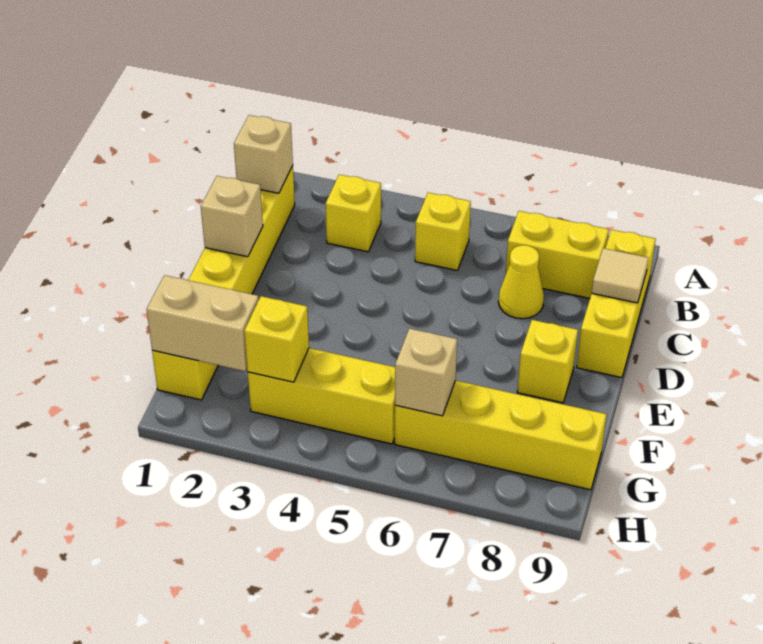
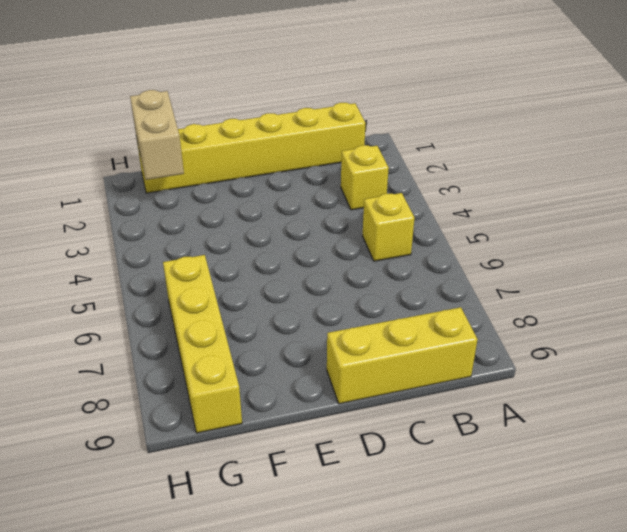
none -> yellow brick B7:B8 level 1
none -> yellow cone C7 level 1
none -> yellow brick E8 level 1

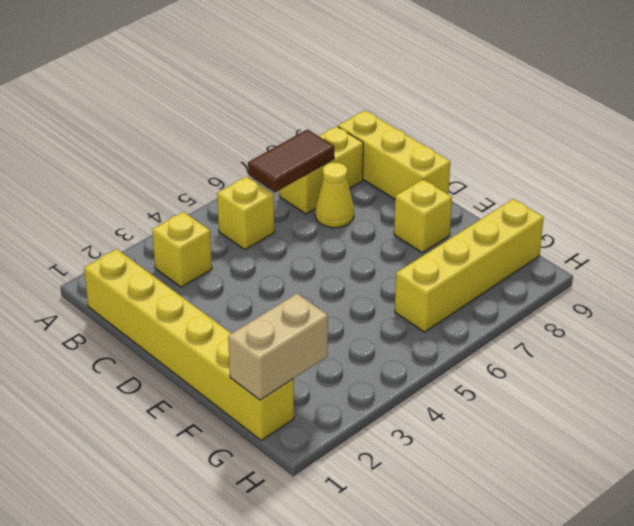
brown tile B6:B7 level 2 -> none
none -> yellow brick G3:G5 level 1
none -> tan brick B1 level 2
none -> tan tile C9 level 2

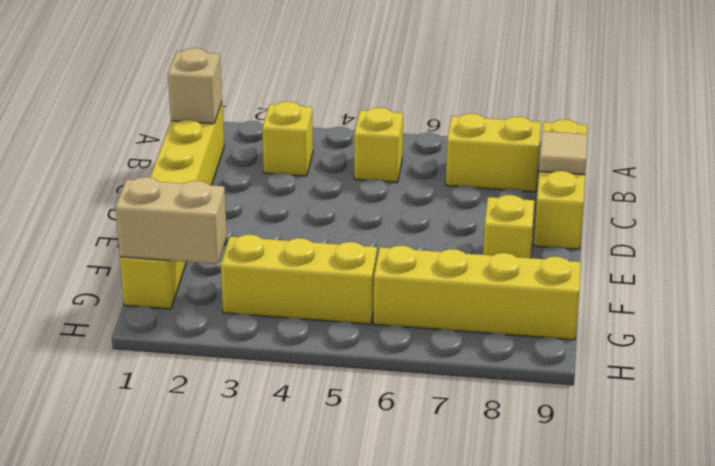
none -> yellow cone C7 level 1
none -> tan brick D1 level 2
none -> yellow brick G3 level 2

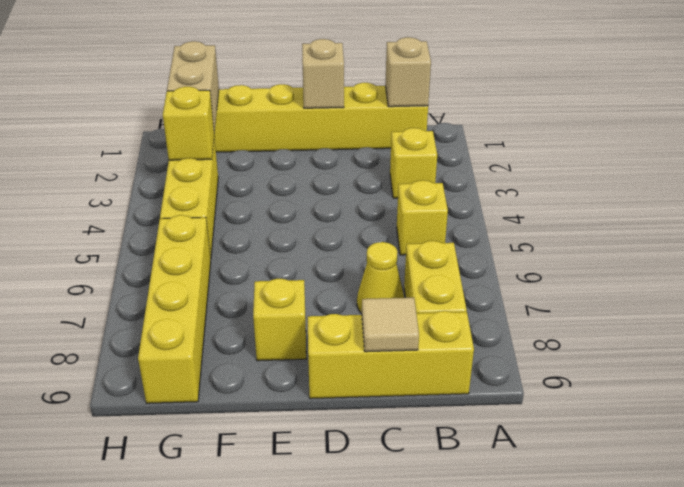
none -> tan brick G6 level 2

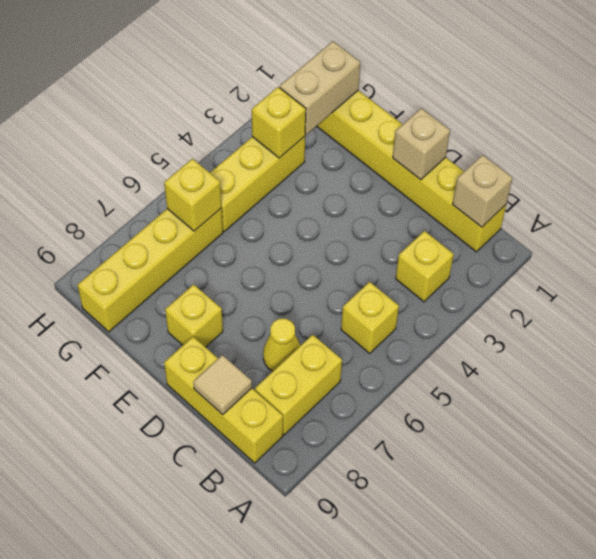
yellow brick G6 level 2 -> tan brick G6 level 2

